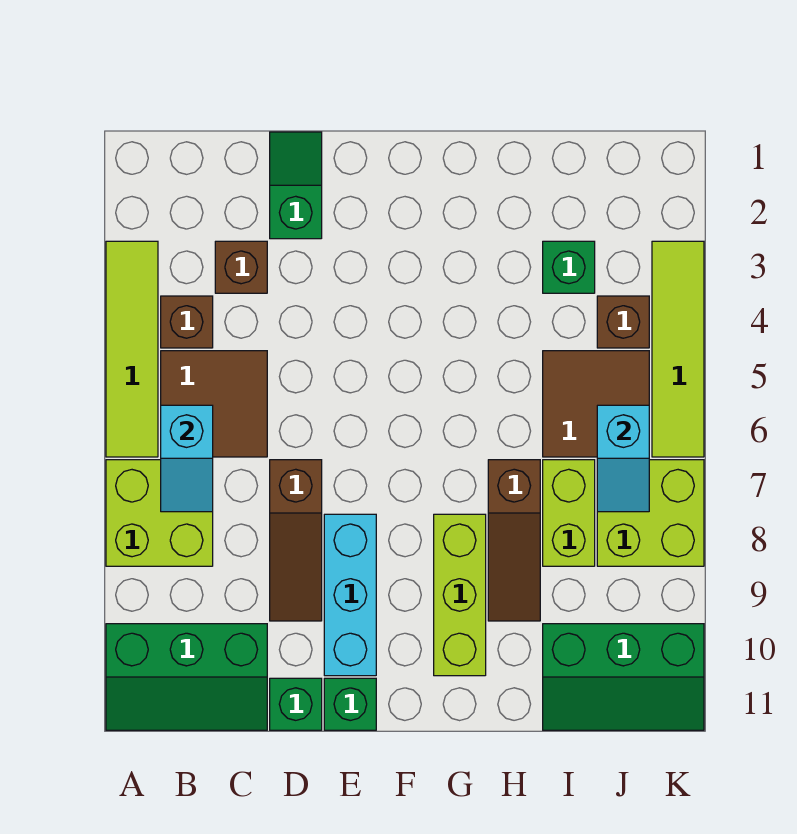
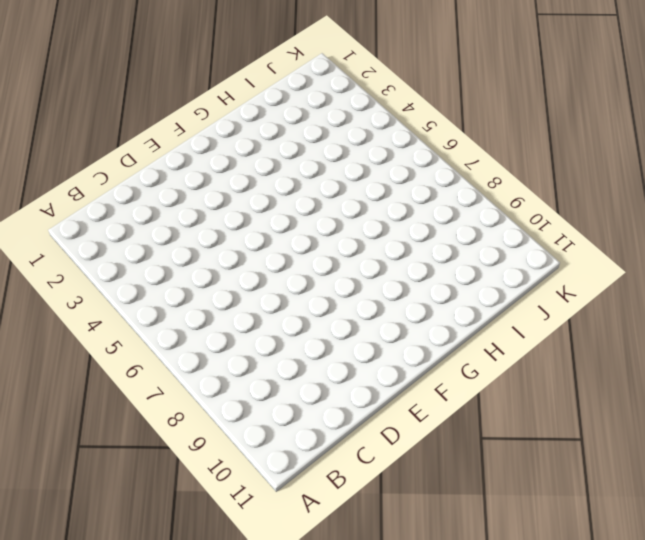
none -> lime tile A3:A6 level 1
none -> lime brick A7:B8 level 1
none -> green slope A10:C11 level 1 top 10

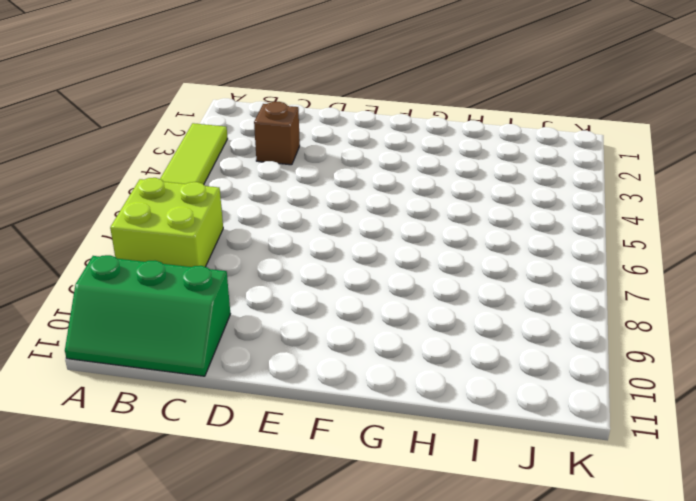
none -> brown brick B4 level 1
none -> brown tile B5:C6 level 1
none -> green slope D1:D2 level 1 top 2

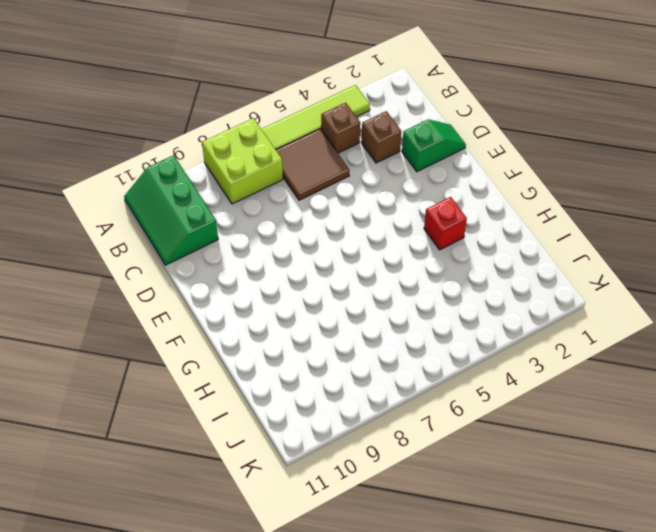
red brick G3 level 1 -> none
none -> brown slope D7:D9 level 1 top 7
none -> green brick D11 level 1
none -> cyan brick E8:E10 level 1

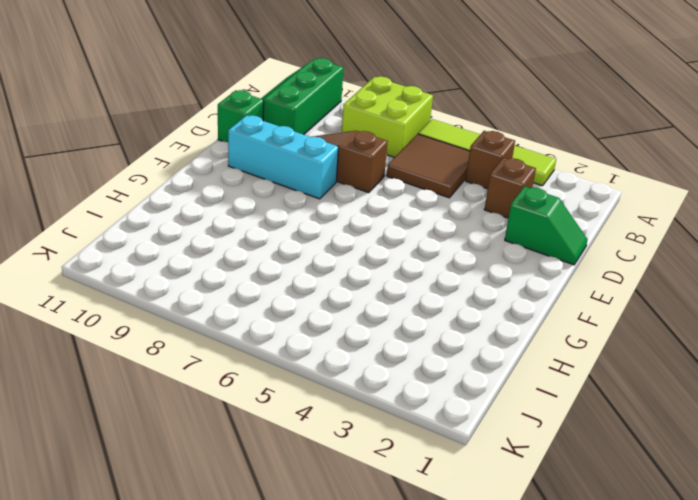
none -> green brick E11 level 1
none -> lime brick G8:G10 level 1
none -> brown slope H7:H9 level 1 top 7

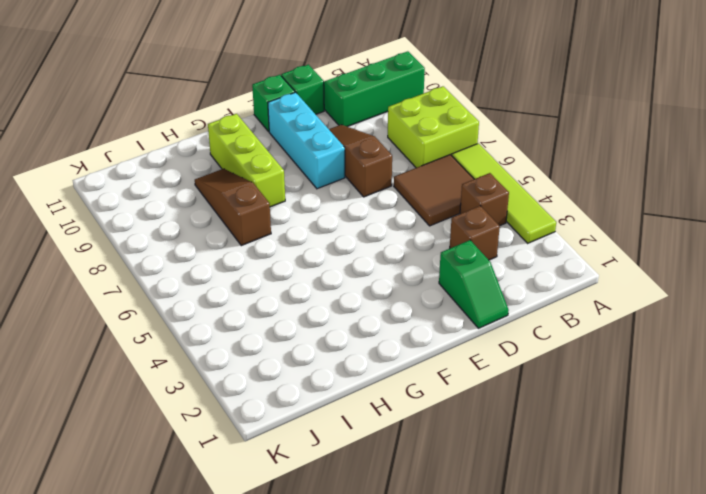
none -> green brick I3 level 1
none -> brown tile I5:J6 level 1
none -> lime brick I7:I8 level 1

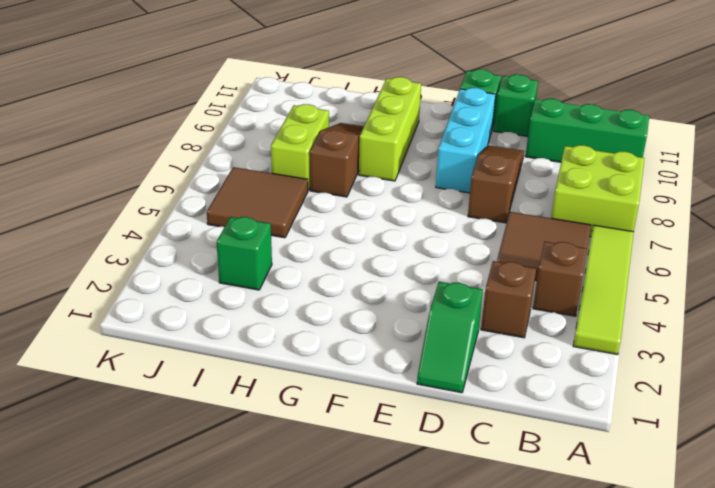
none -> green slope I10:K11 level 1 top 10
none -> brown brick J4 level 1
none -> lime brick J7:K8 level 1

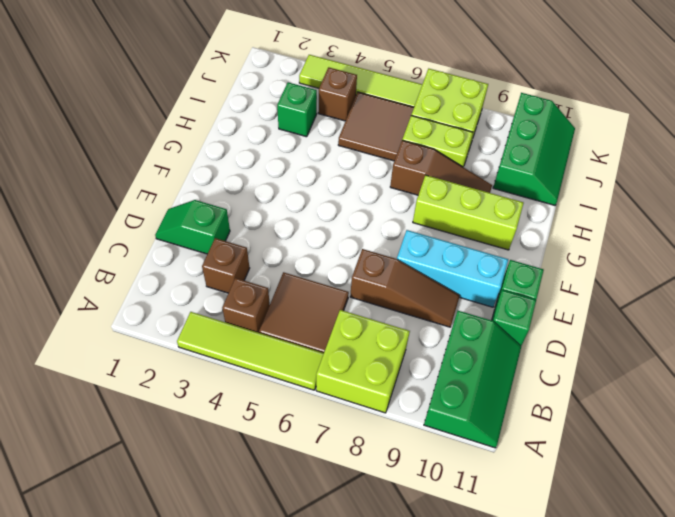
none -> cyan slope B6:B7 level 2 top 6
none -> cyan slope J6:J7 level 2 top 6

